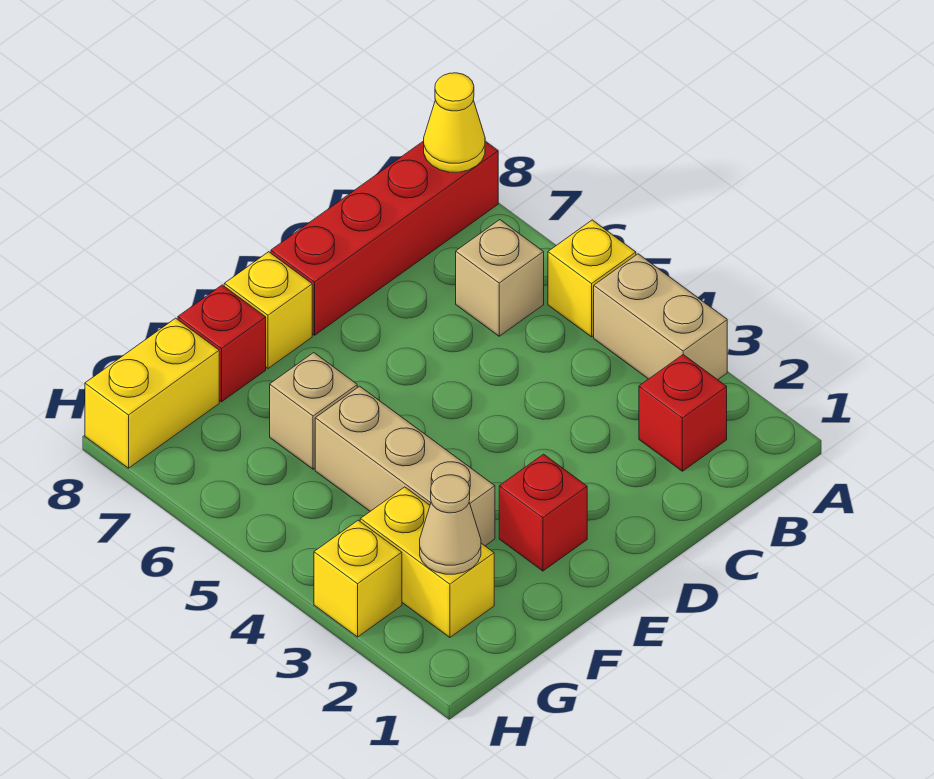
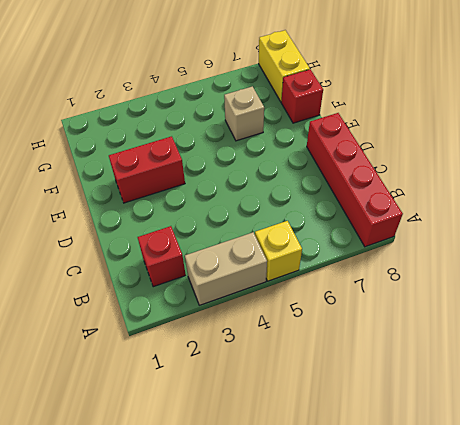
red brick E2:E3 level 1 -> red brick E2 level 1
none -> tan brick B6 level 1
none -> yellow brick E8 level 1
none -> tan brick F3:F5 level 1

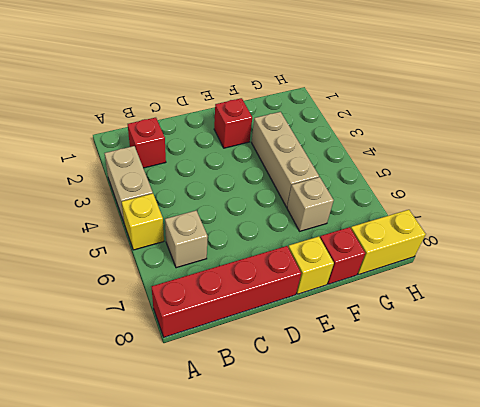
none -> yellow brick G2:G3 level 1
none -> yellow brick H3 level 1
none -> yellow cone A8 level 2

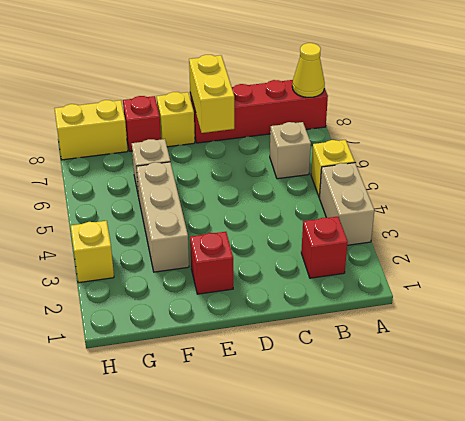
yellow brick D7:D8 level 2 -> yellow brick G2:G3 level 1
none -> tan cone G2 level 2

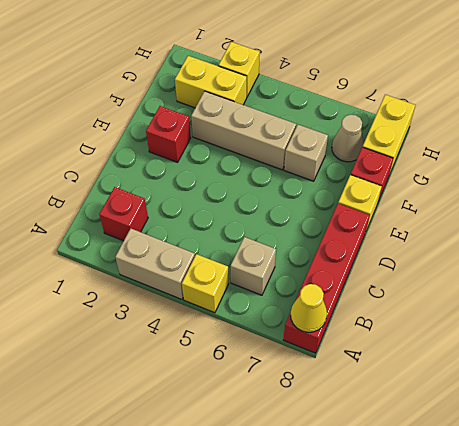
tan cone G7 level 1 -> tan cone G2 level 2

